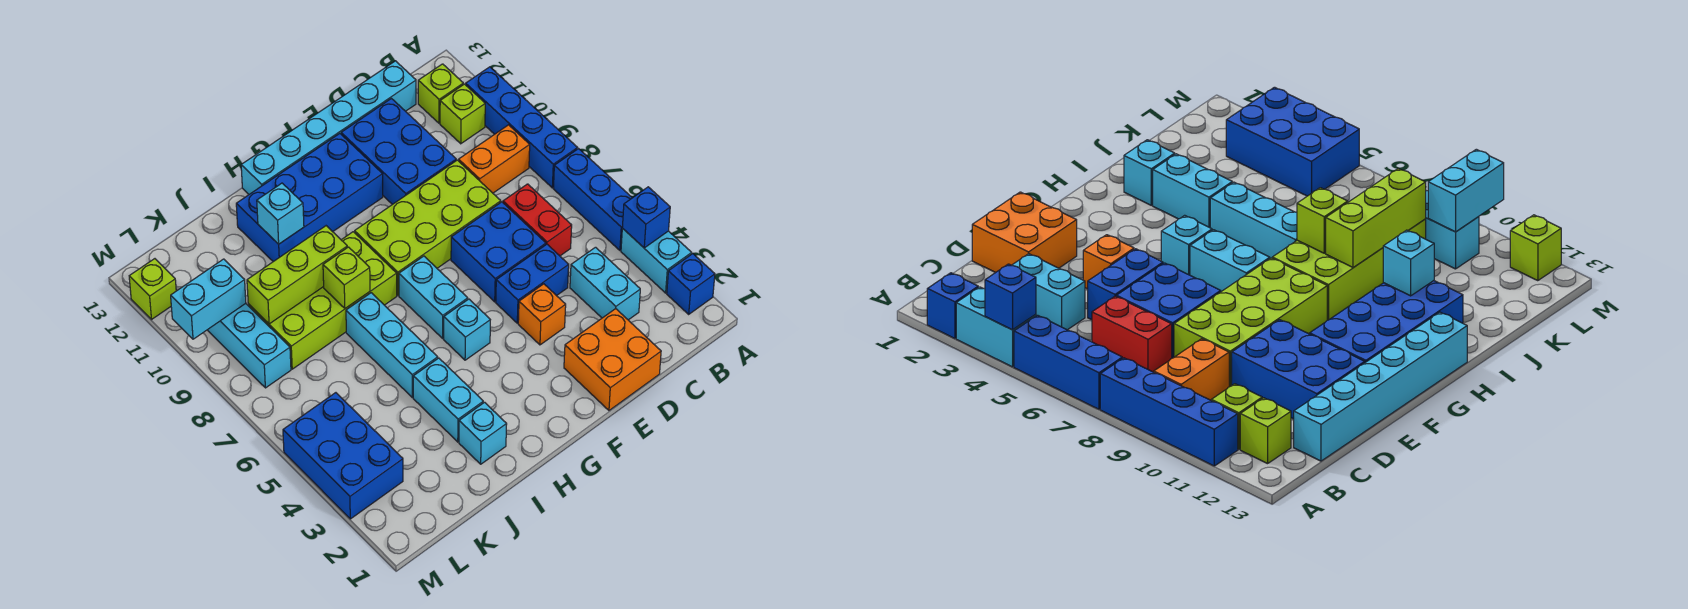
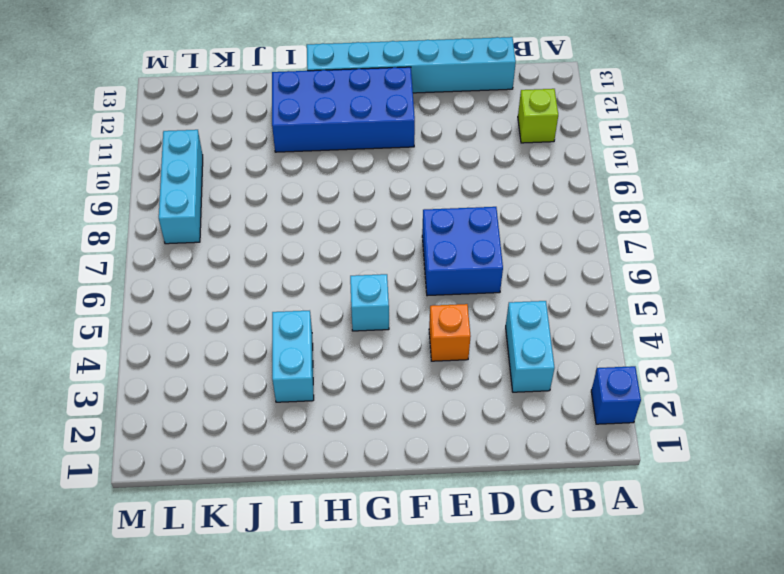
none -> cyan brick A3:A4 level 1
none -> blue brick A5:A7 level 1
none -> blue brick A8:A11 level 1
none -> orange brick B9:C9 level 1

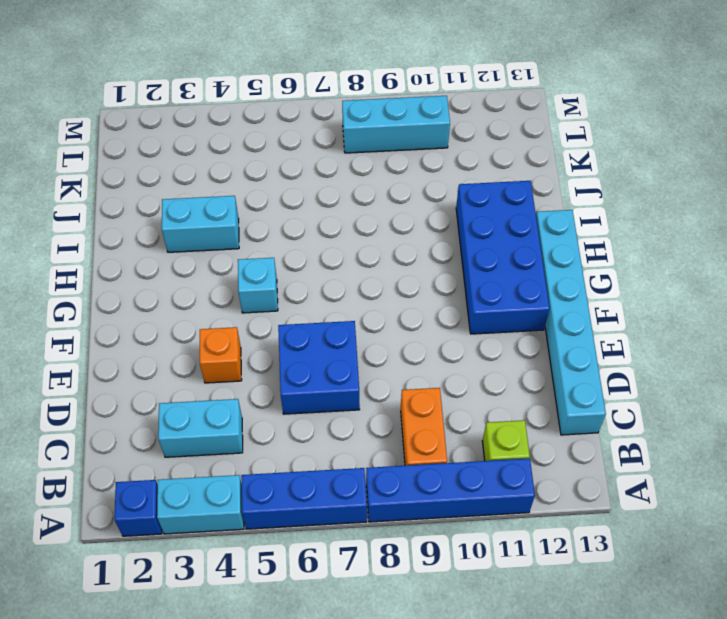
none -> lime brick B12 level 1
none -> red brick C6:C7 level 1
none -> orange brick D1:E2 level 1
none -> blue brick D5:E5 level 1

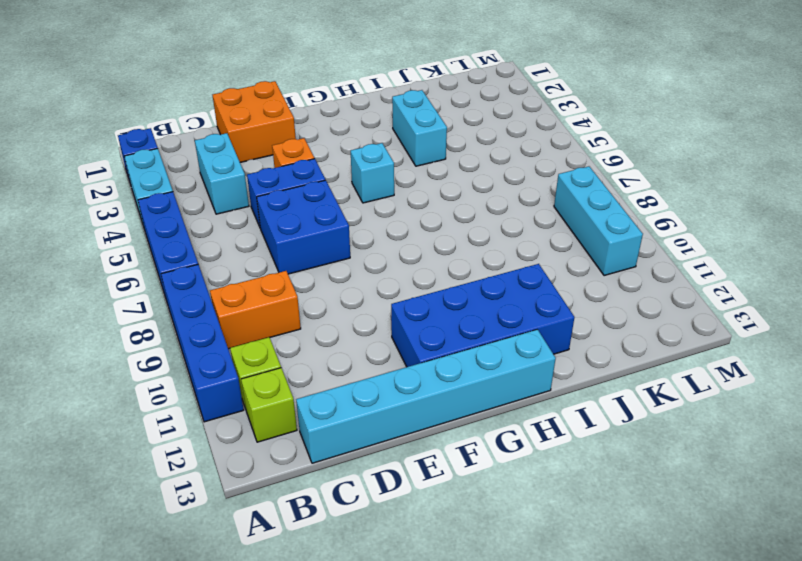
none -> red brick C6:C7 level 1
none -> lime brick D8:G9 level 1
none -> blue brick D10:E12 level 1
none -> cyan brick G6:G7 level 1

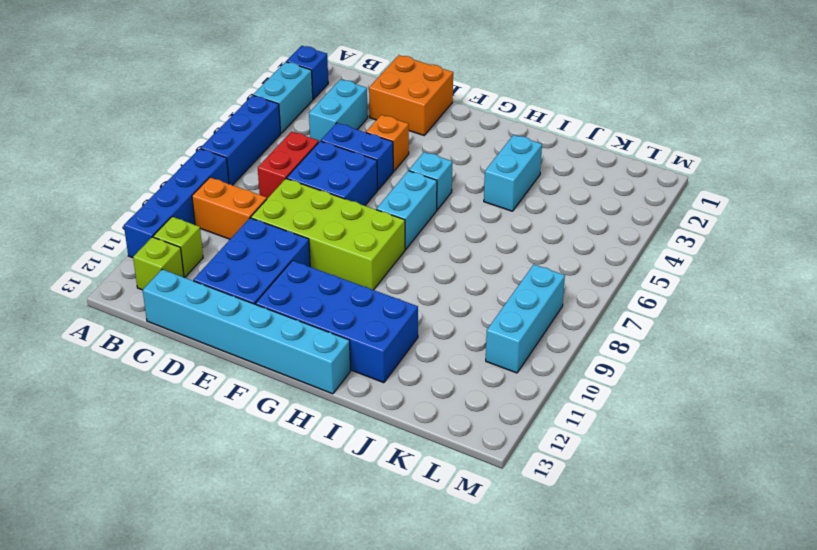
none -> lime brick H8:K9 level 1
none -> cyan brick I2 level 1
none -> cyan brick I5:I7 level 1
none -> blue brick L3:M5 level 1

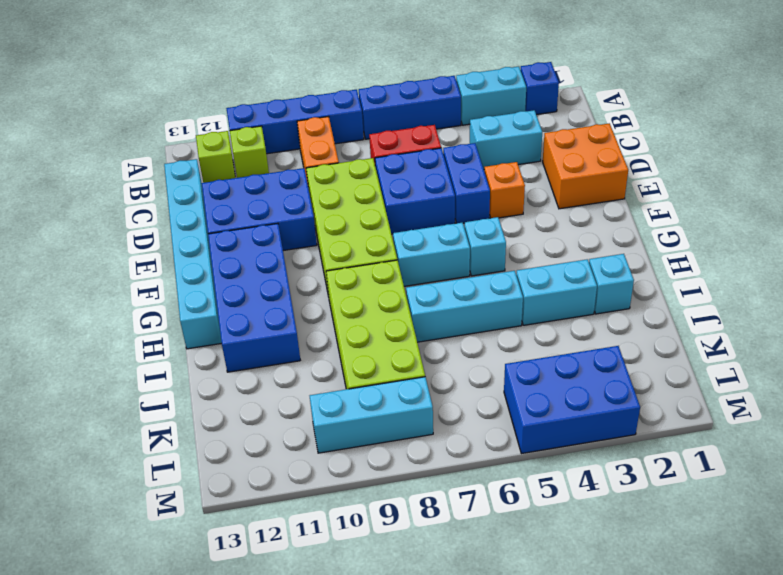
none -> lime brick M12 level 1
none -> blue brick A4 level 2
none -> lime brick I8 level 2
none -> lime brick I9:K9 level 2

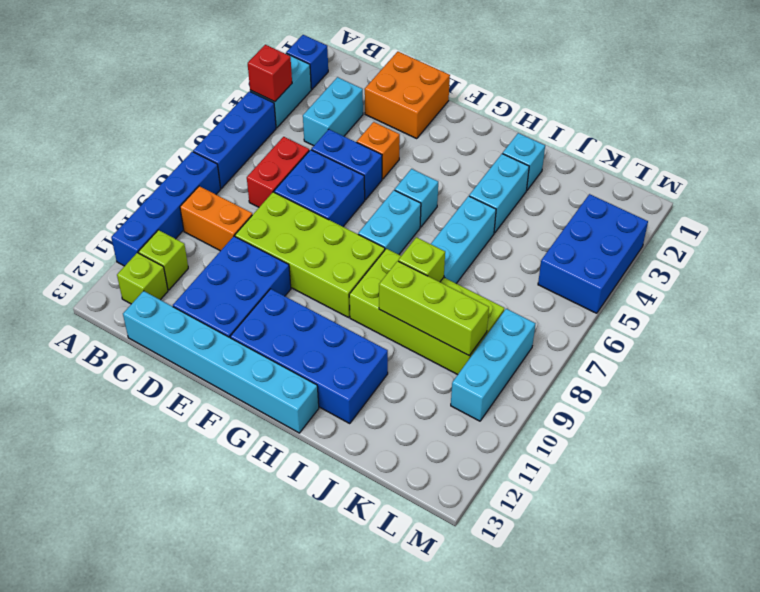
red brick A4 level 2 -> blue brick A4 level 2
none -> lime brick M12 level 1
none -> cyan brick I11 level 2
none -> cyan brick L10:M10 level 2

